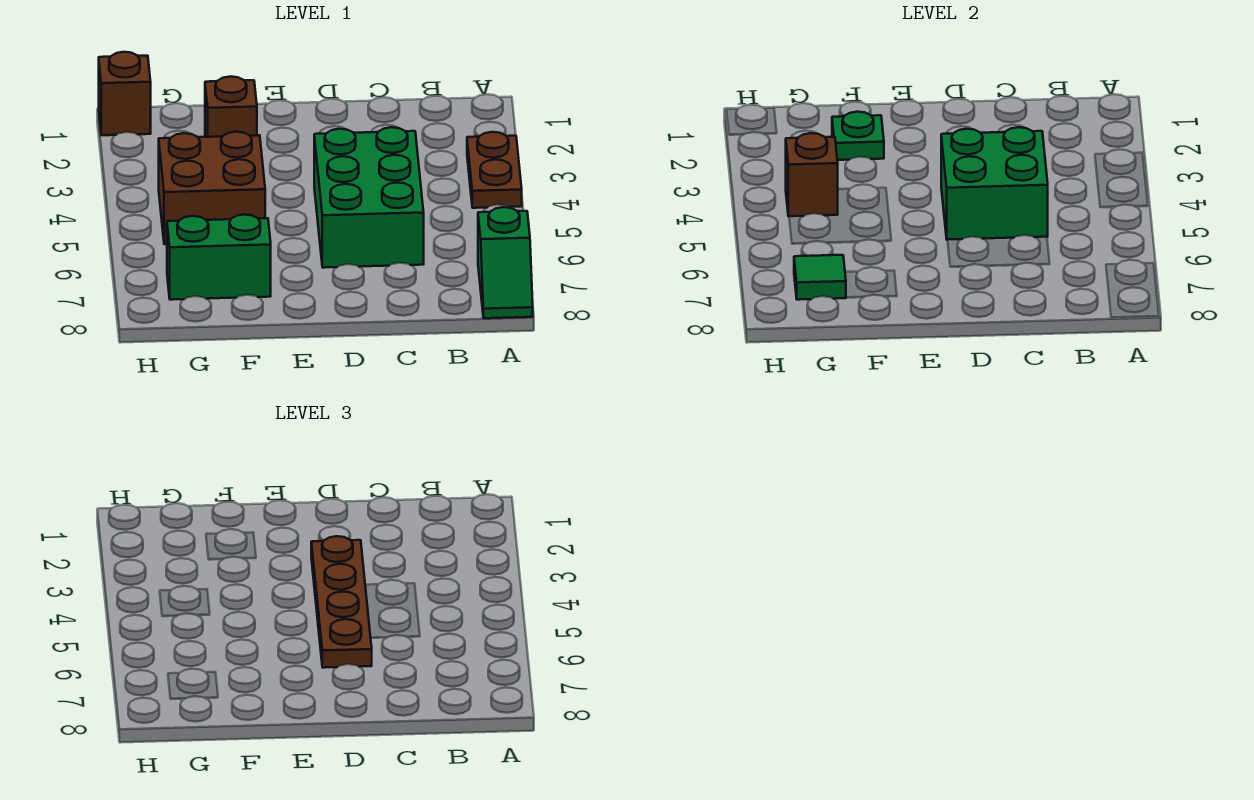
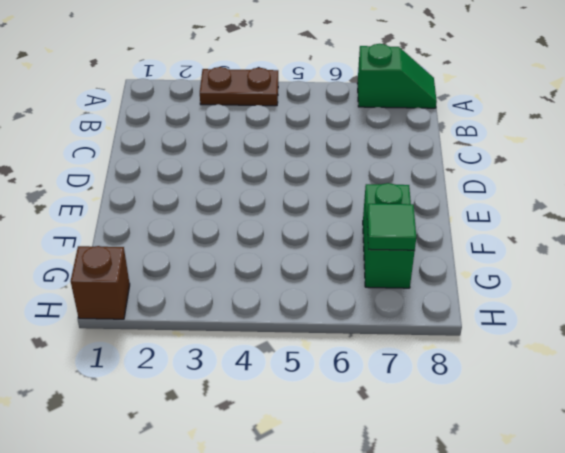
none -> green brick C4:D6 level 1
none -> brown brick F2 level 1
none -> brown brick F4:G5 level 1

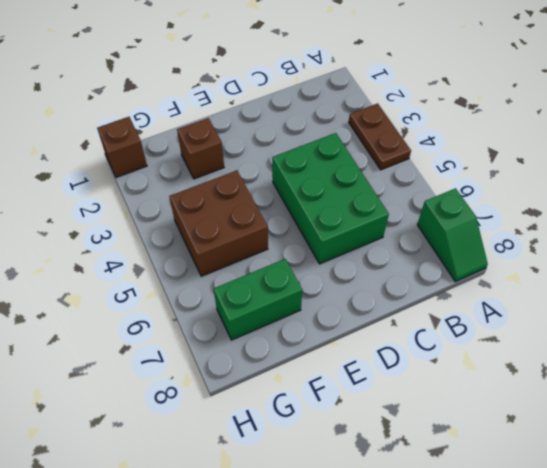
none -> green brick C4:D5 level 2
none -> green plate F2 level 2
none -> brown brick G4 level 2

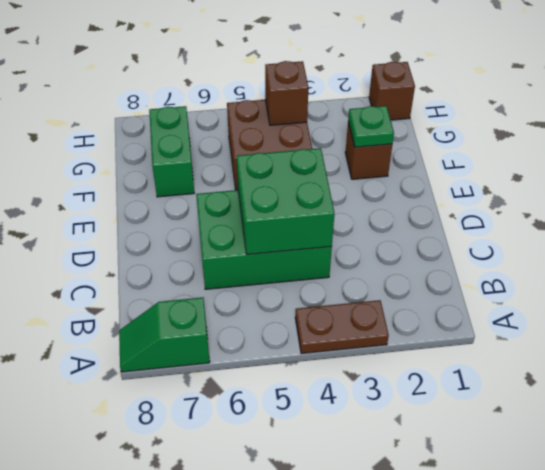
none -> green tile G7 level 2
none -> brown plate D3:D6 level 3

